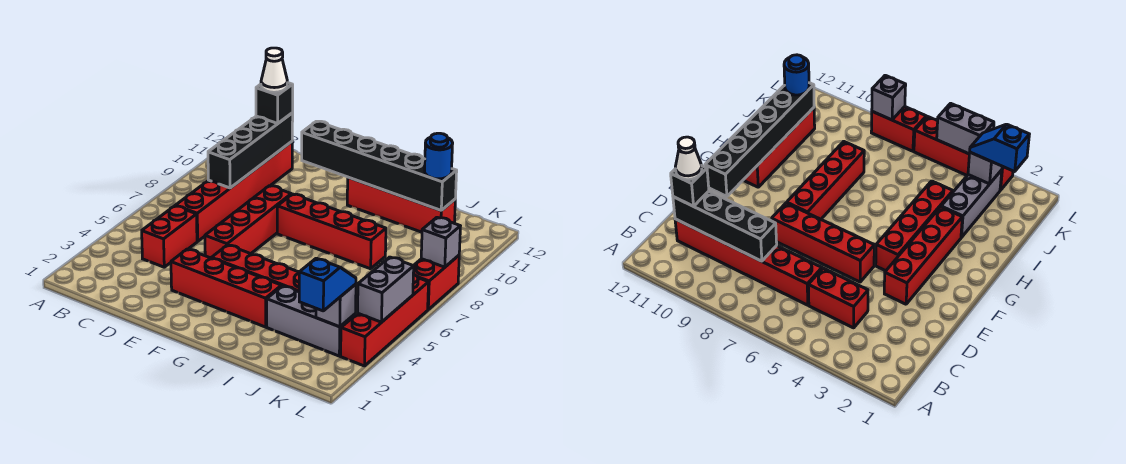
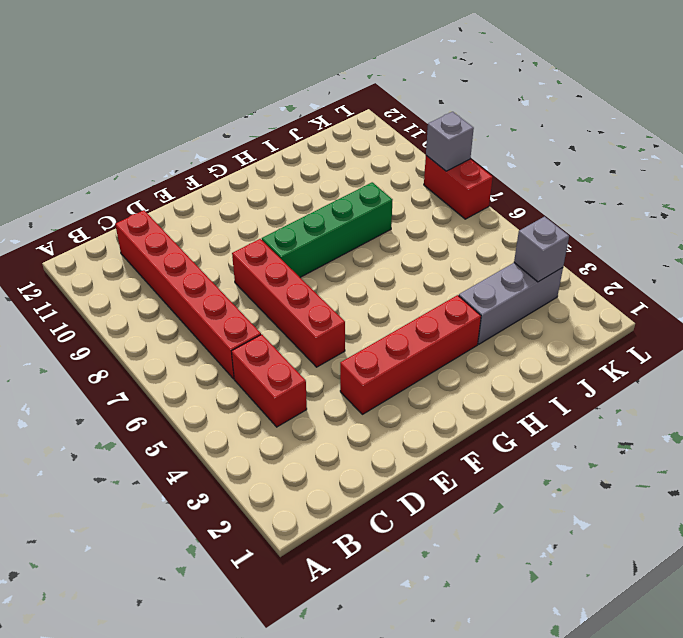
green brick F8:I8 level 1 -> red brick F8:I8 level 1
none -> red brick F4:I4 level 1
none -> red brick G11:J11 level 1
none -> red brick L3:L6 level 1

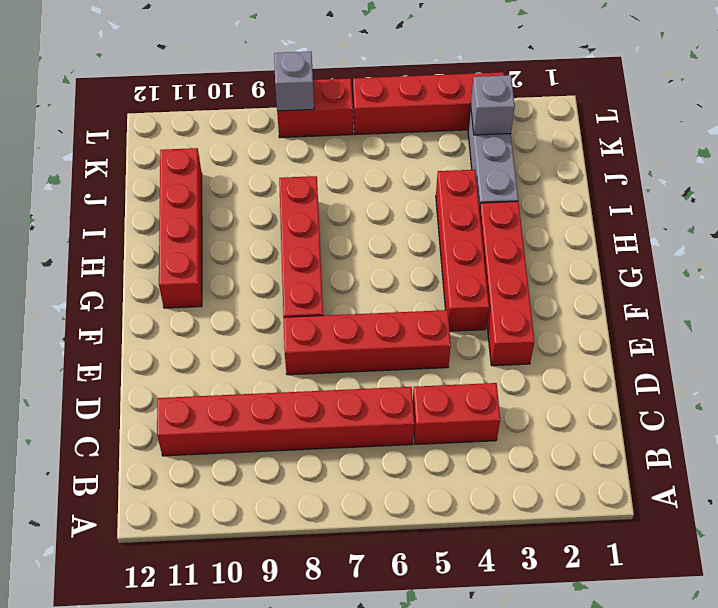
none -> black brick C8:C11 level 2
none -> black brick E11:J11 level 2
none -> grey brick L4:L5 level 2

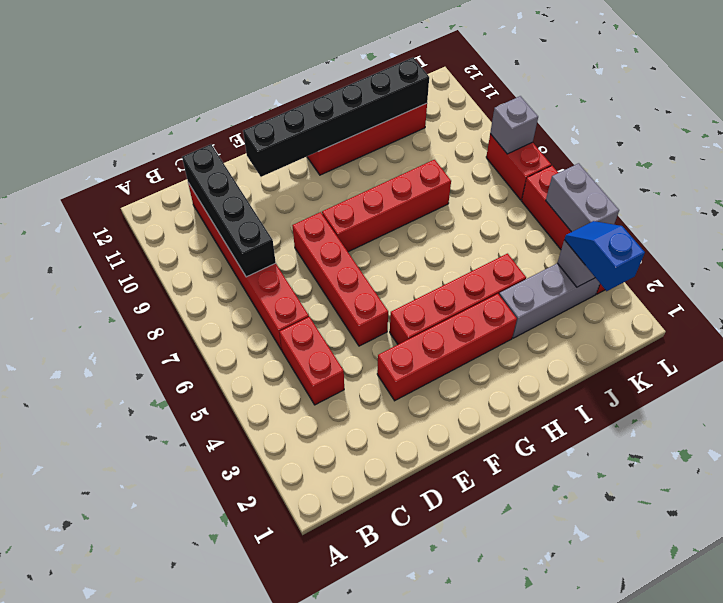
none -> black brick C11 level 3
none -> blue round brick J11 level 3
none -> white cone C11 level 4

